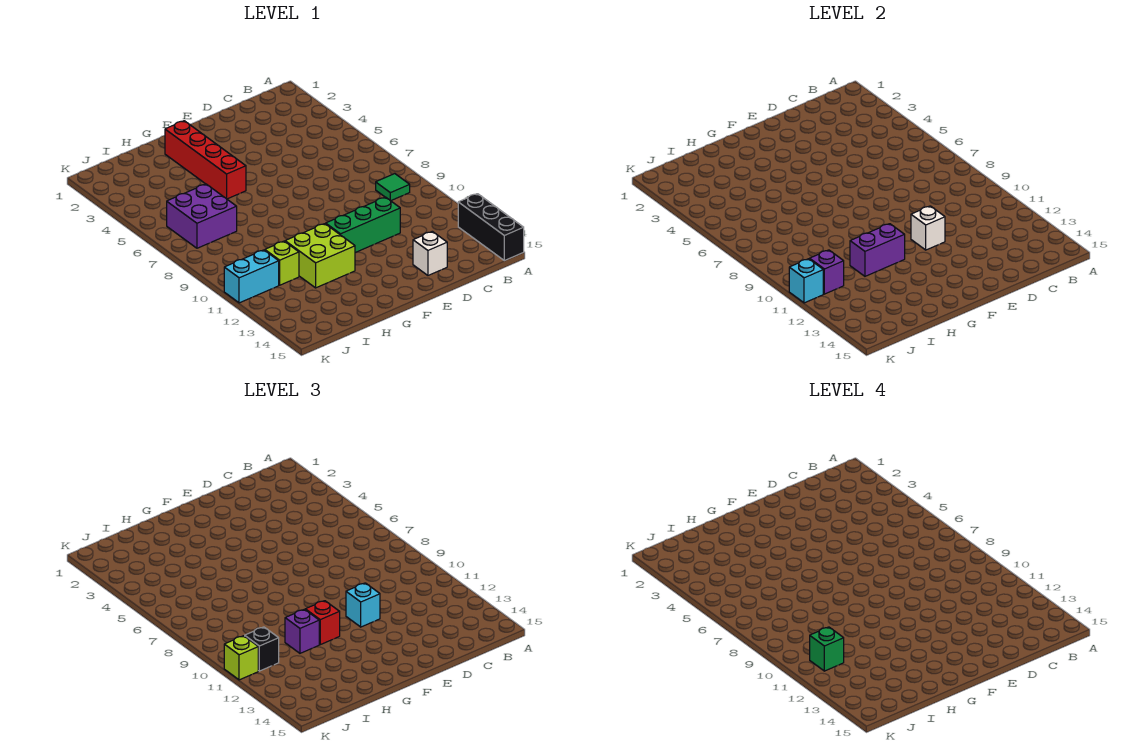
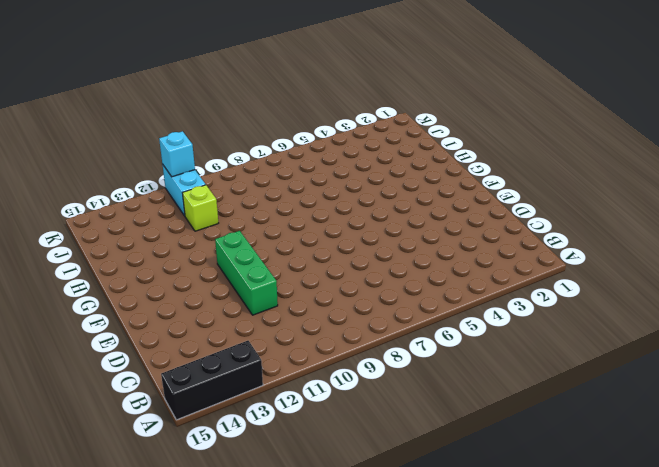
none -> green tile B9 level 1
none -> white brick D14 level 1
none -> red brick G2:G5 level 1

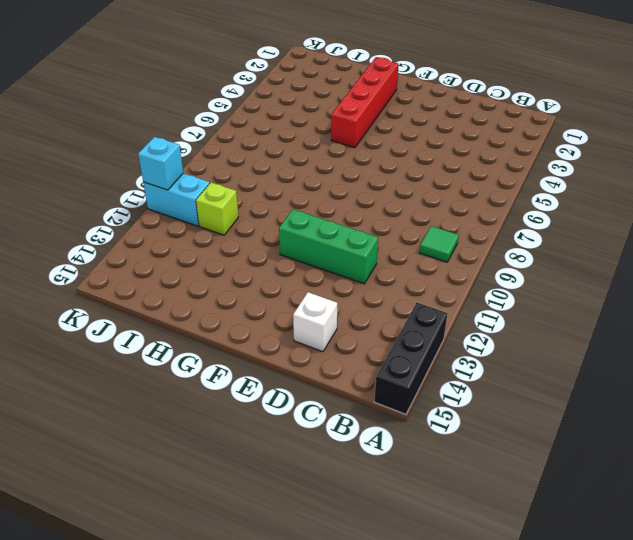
none -> lime brick G11:H12 level 1
none -> purple brick I6:J7 level 1
none -> white brick E11 level 2

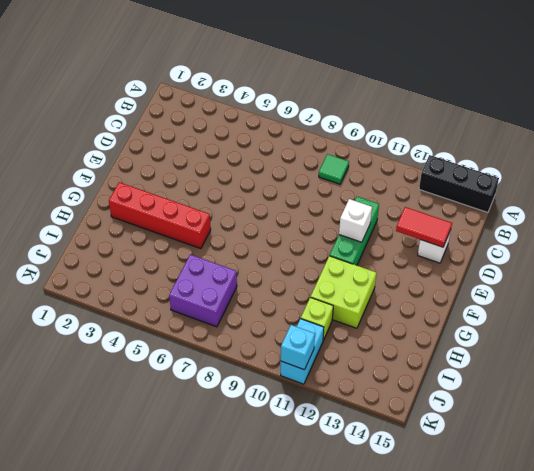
red tile D13:D14 level 2 -> none
none -> purple brick G11:H11 level 2
none -> purple brick J11 level 2
none -> cyan brick E11 level 3

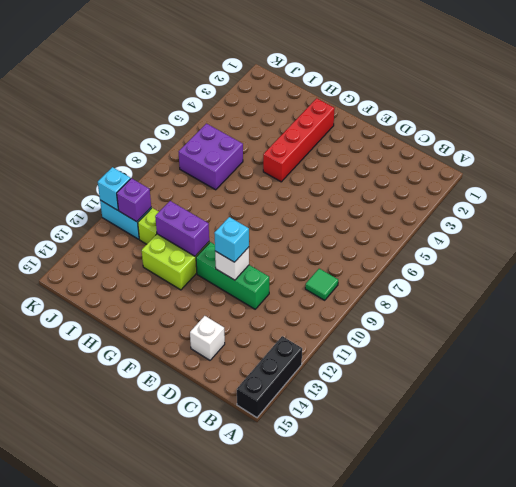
none -> red brick G11 level 3
none -> purple brick H11 level 3
none -> black brick J11 level 3

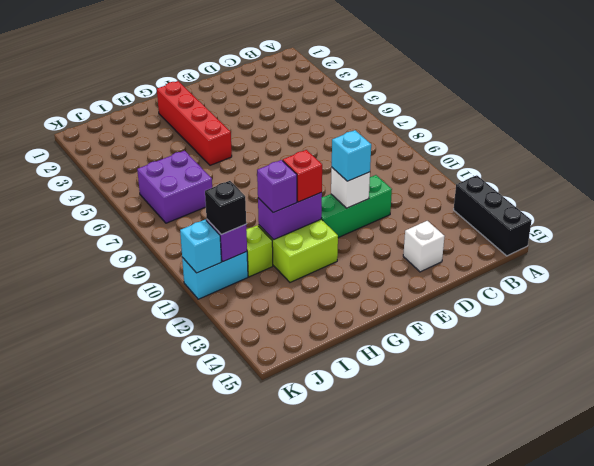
none -> green tile B9 level 1
none -> lime brick K11 level 3
none -> green brick J11 level 4

